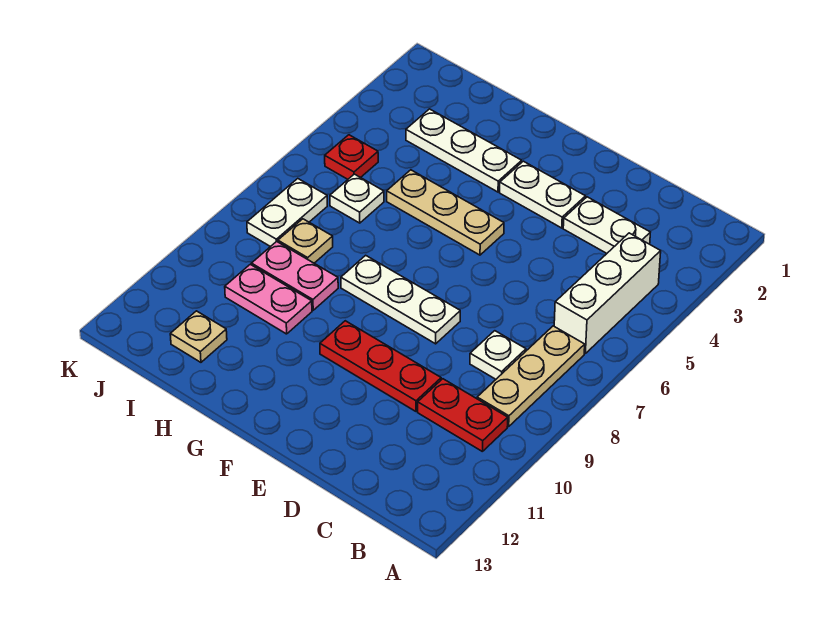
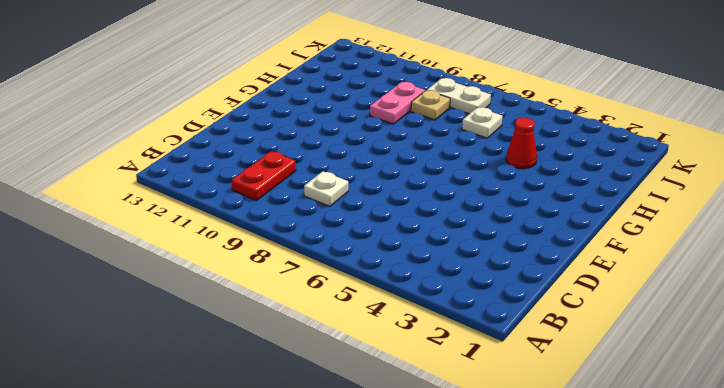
red cone H4 level 1 -> none
none -> white brick B4:B6 level 1
none -> tan plate B7:B9 level 1
none -> white plate C3:D3 level 1

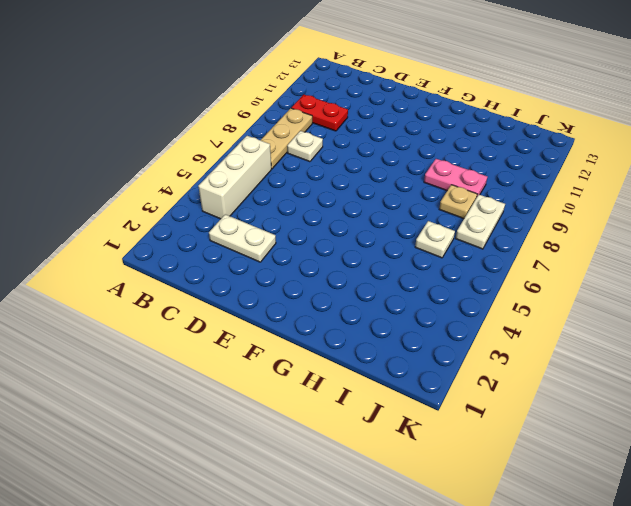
none -> red plate D10:F10 level 1
none -> white plate E3:F3 level 1
none -> white plate E8:G8 level 1

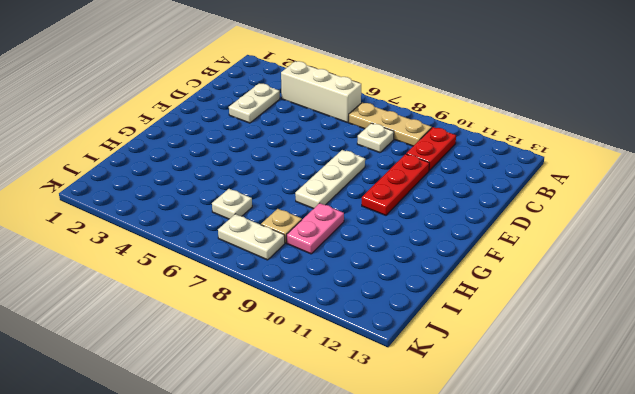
none -> white plate E3:F3 level 1
none -> tan plate F5:H5 level 1
none -> white plate G3:I3 level 1

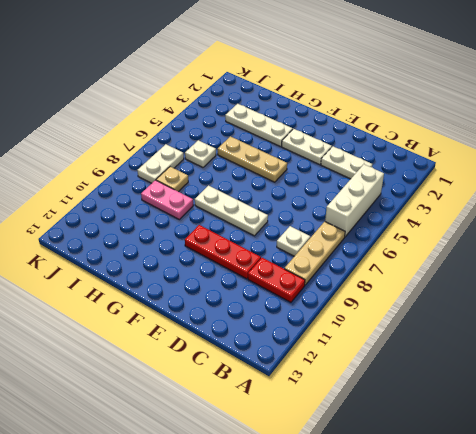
none -> pink plate H10:I10 level 1
none -> tan plate I12 level 1
none -> red plate J5 level 1

